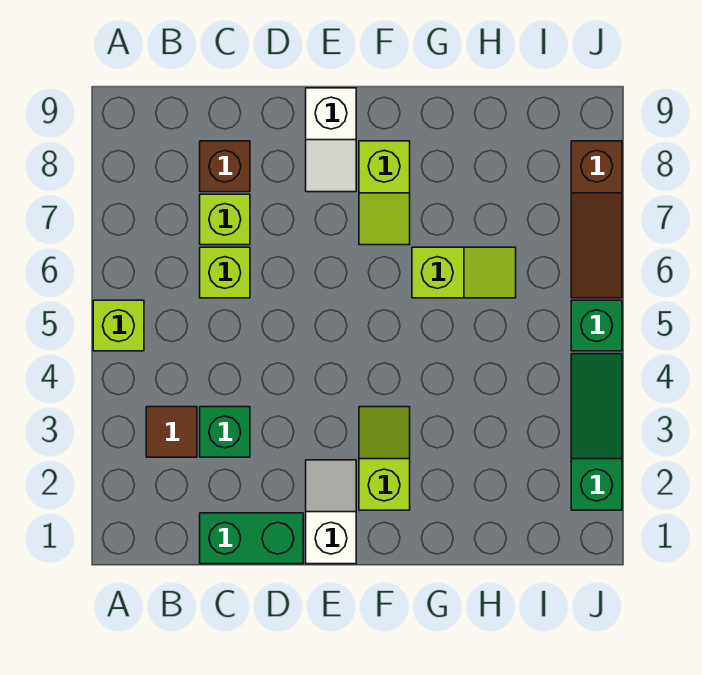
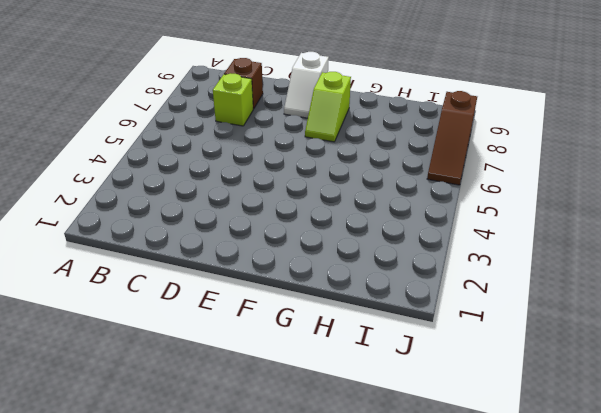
none -> lime brick A5 level 1
none -> brown tile B3 level 1
none -> green brick C1:D1 level 1

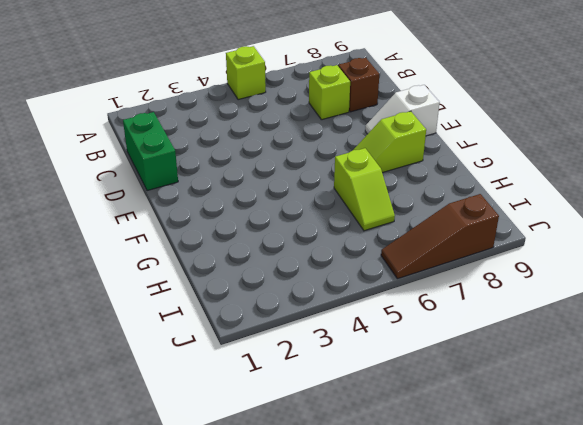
none -> brown tile B3 level 1
none -> green brick C3 level 1
none -> lime brick C6 level 1

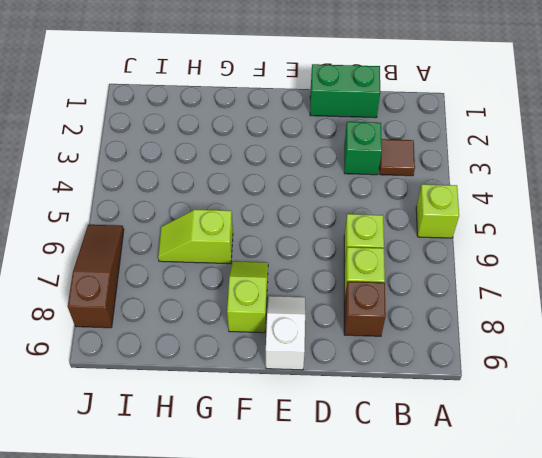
none -> white slope E1:E2 level 1 top 1
none -> lime slope F2:F3 level 1 top 2
none -> green slope J2:J4 level 1 top 2

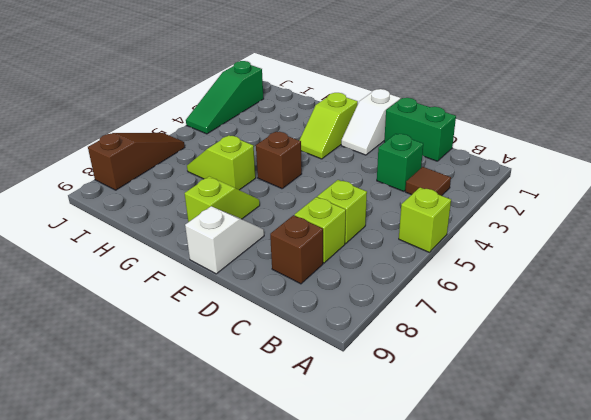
brown brick F5 level 1 -> none
none -> green brick J5 level 1

